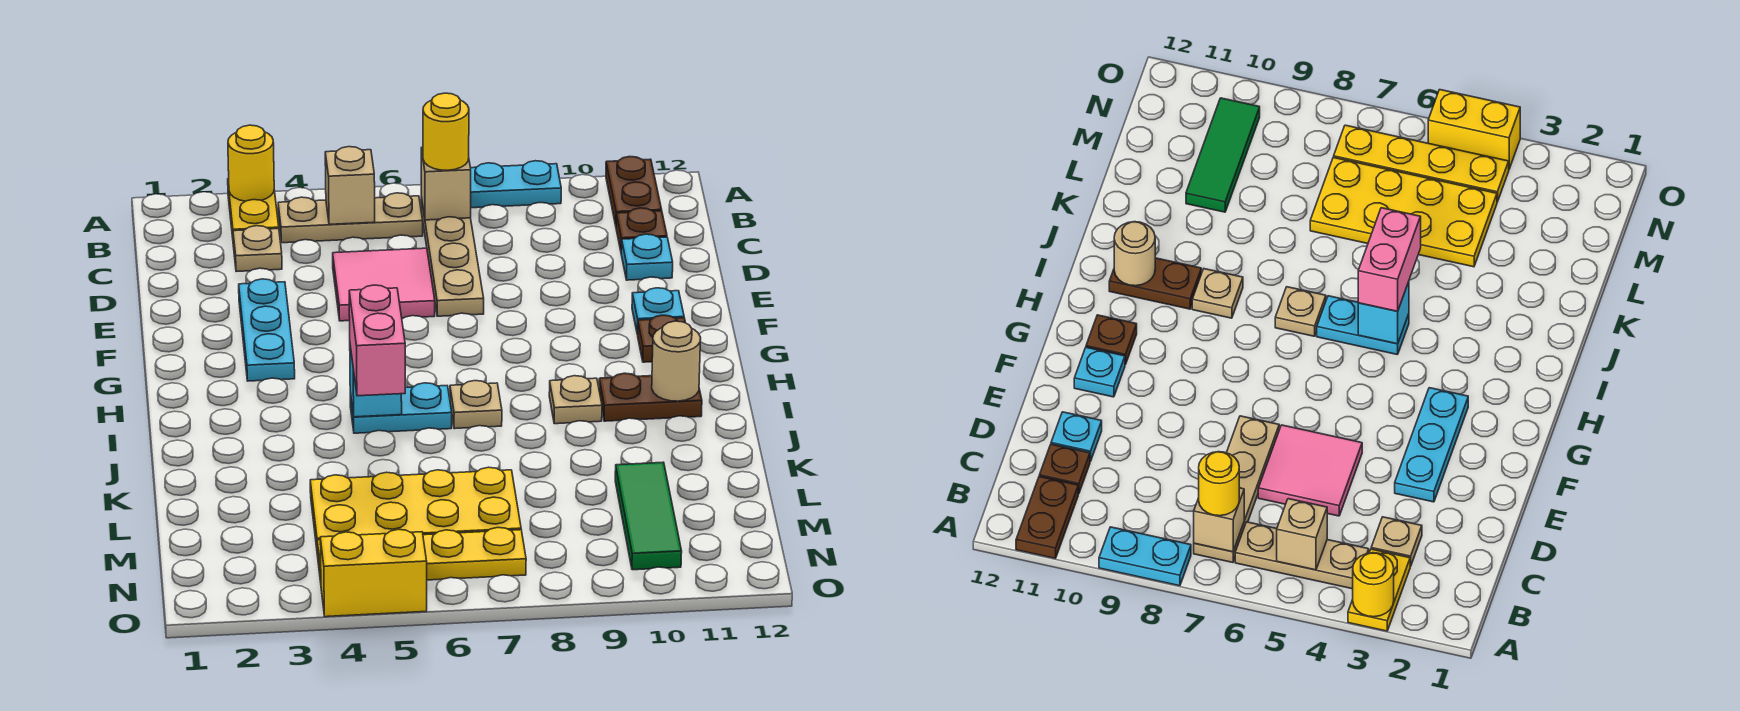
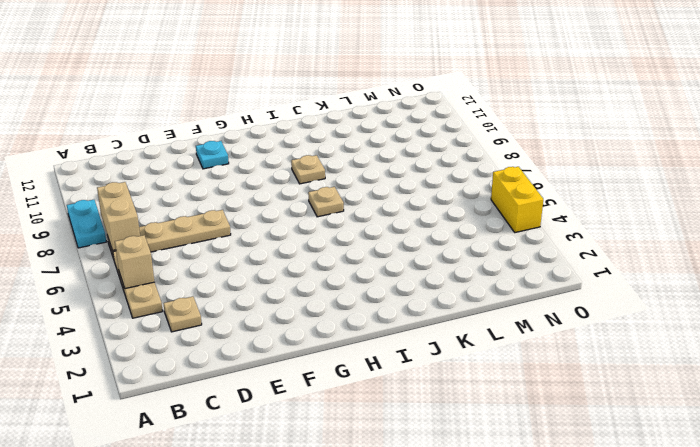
tan brick B7:B8 level 2 -> tan brick B7 level 2
none -> yellow plate A3:B3 level 1
none -> brown plate A11:B11 level 1
none -> brown plate C11 level 1

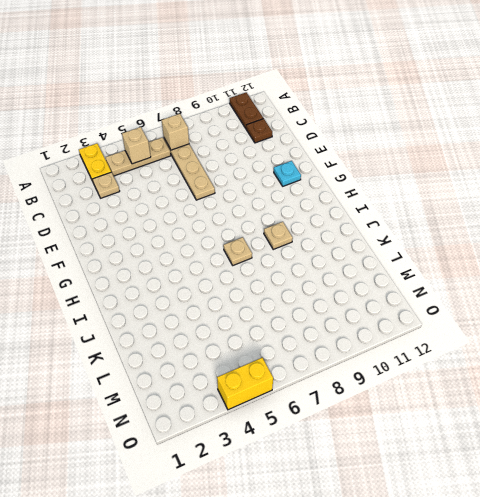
none -> cyan plate A8:A9 level 1
none -> pink tile D5:E6 level 1
none -> cyan plate D11 level 1

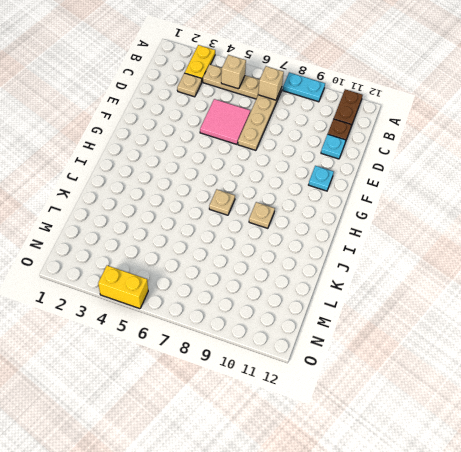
none -> cyan plate E3:G3 level 1
none -> brown plate G11 level 1
none -> cyan plate I5:I6 level 1

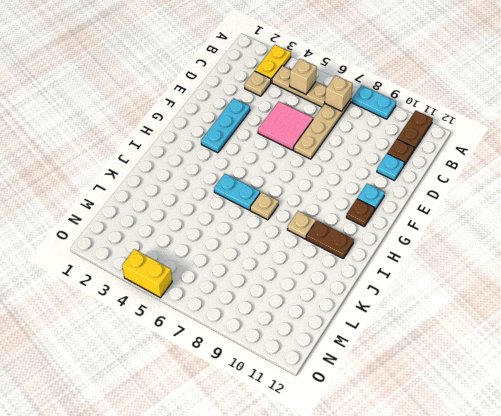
none -> yellow plate L4:M7 level 1
none -> green tile L10:N10 level 1
none -> yellow plate N4:N7 level 1

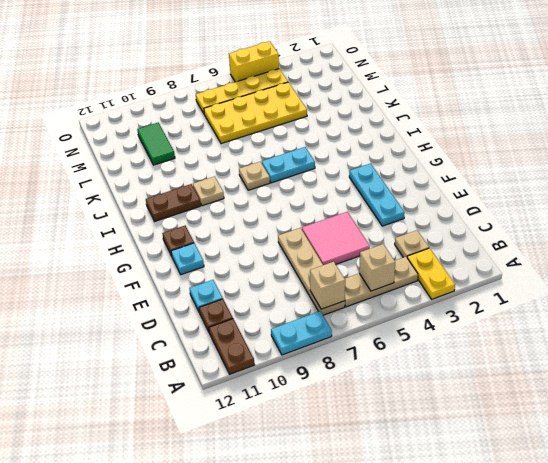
green tile L10:M10 level 1 -> green tile L10:N10 level 1
none -> yellow round brick A3 level 2
none -> cyan brick I5 level 2
none -> tan round brick I11 level 2

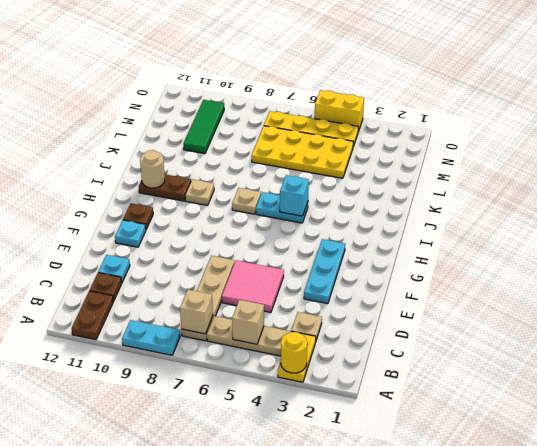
none -> yellow round brick B7 level 3
none -> pink brick I5:J5 level 3

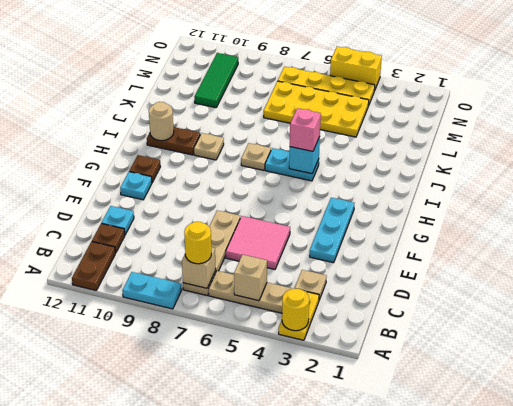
pink brick I5 level 3 -> pink brick I5:J5 level 3

